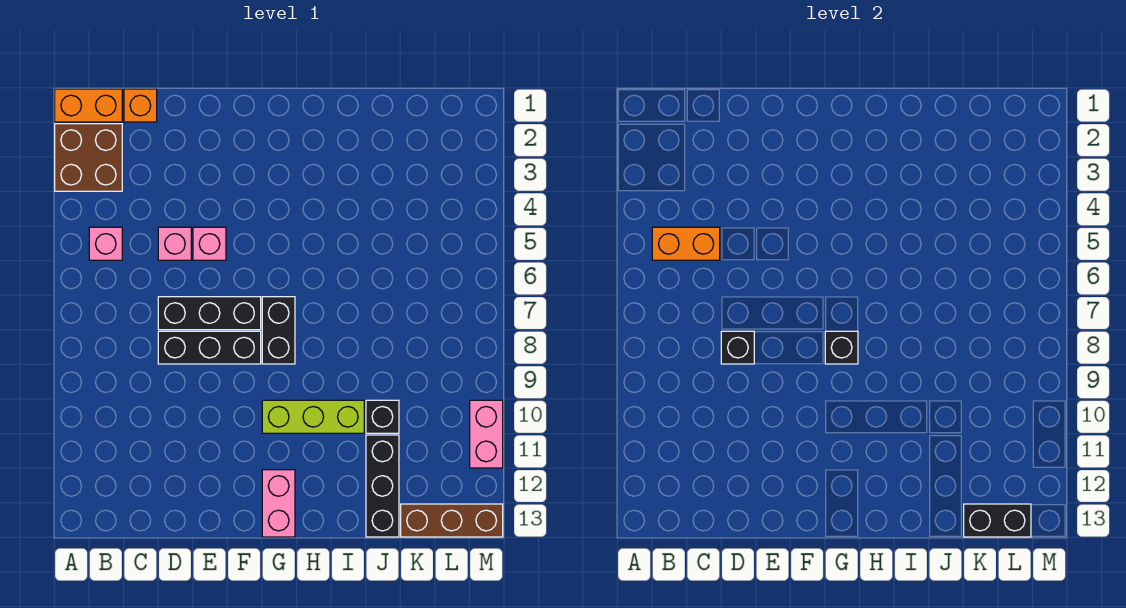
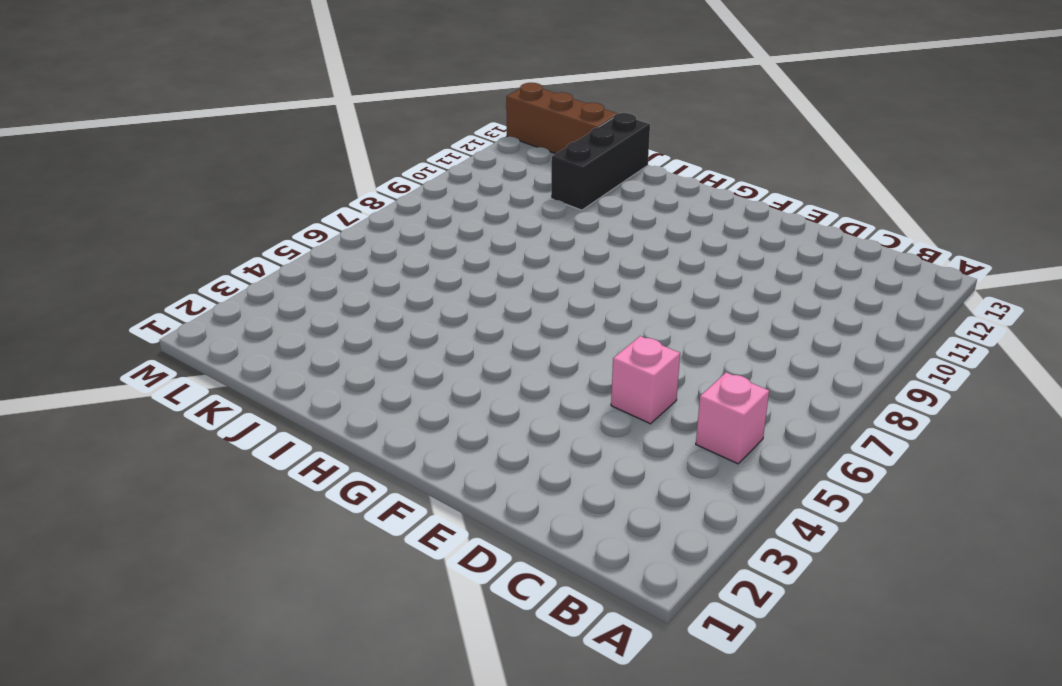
none -> orange brick A1:B1 level 1
none -> brown brick A2:B3 level 1
none -> orange brick C1 level 1

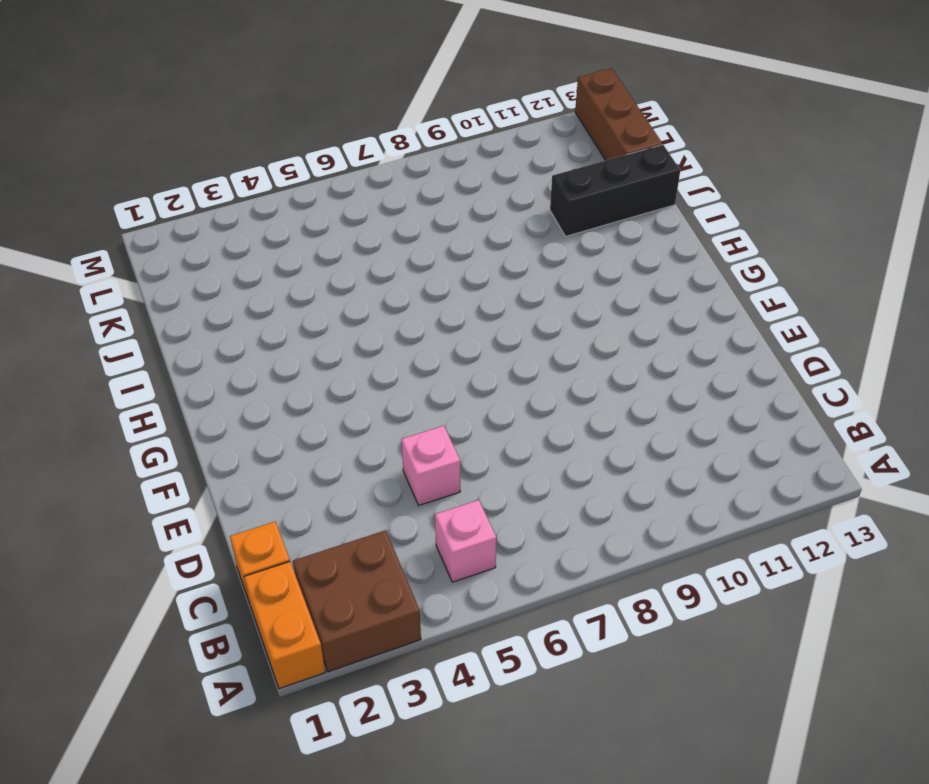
none -> black brick D7:F7 level 1
none -> black brick D8:F8 level 1
none -> pink brick E5 level 1

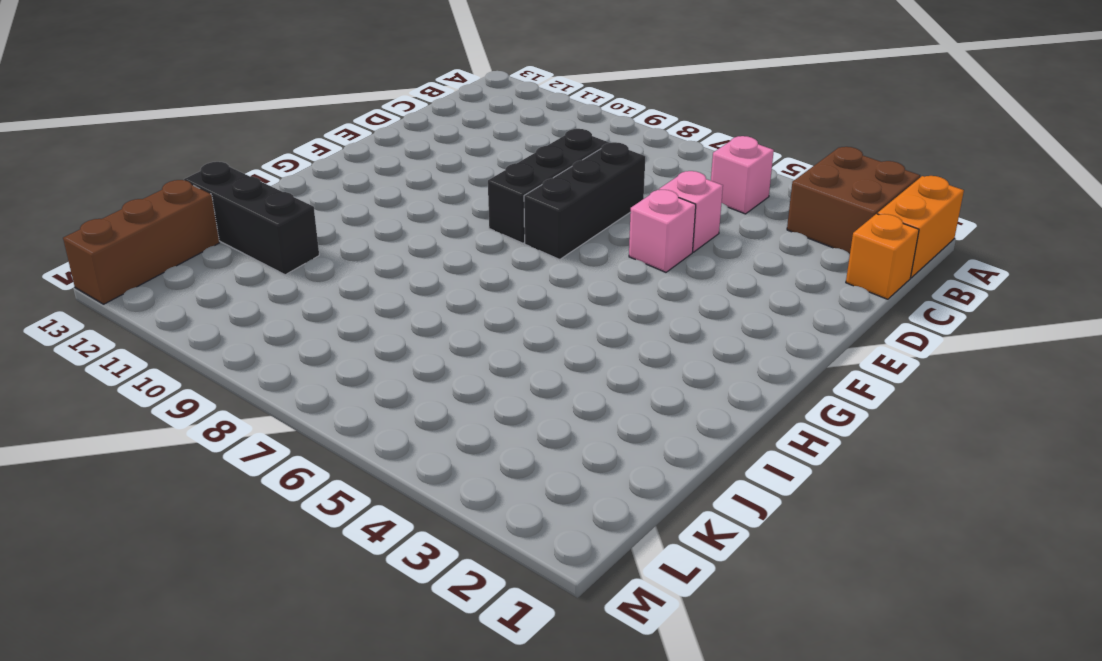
none -> black brick G7:G8 level 1
none -> lime brick G10:I10 level 1
none -> pink brick G12:G13 level 1

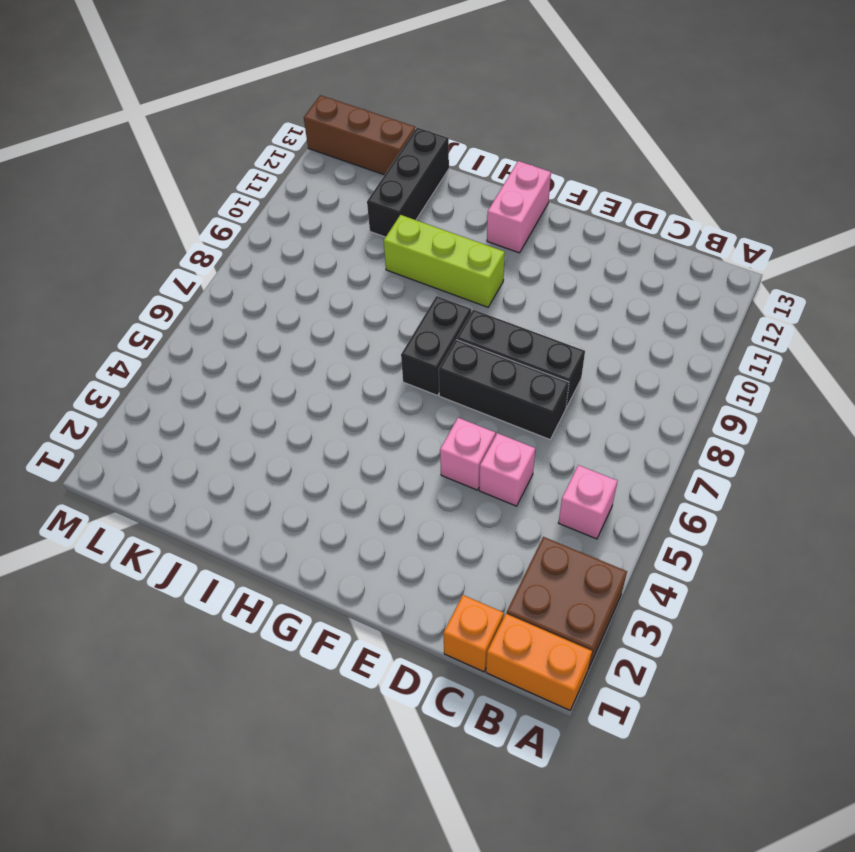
none -> black brick J10 level 1
none -> pink brick M10:M11 level 1
none -> orange brick B5:C5 level 2

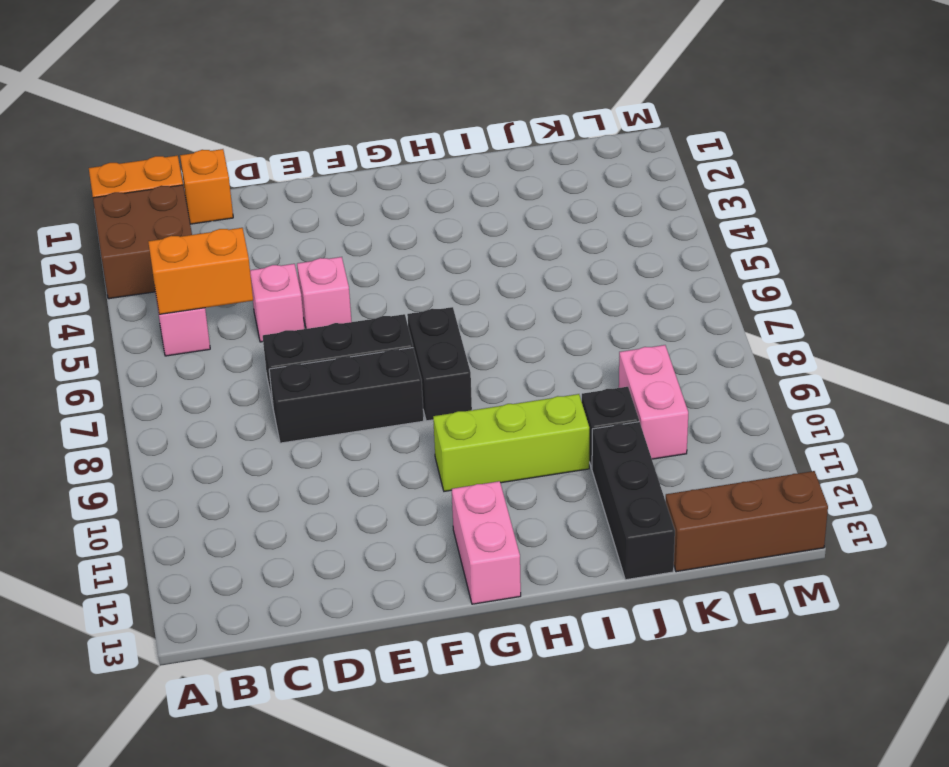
pink brick K9:K10 level 1 -> pink brick M10:M11 level 1
none -> black brick D8 level 2
none -> black brick G8 level 2
none -> black brick K13:L13 level 2

